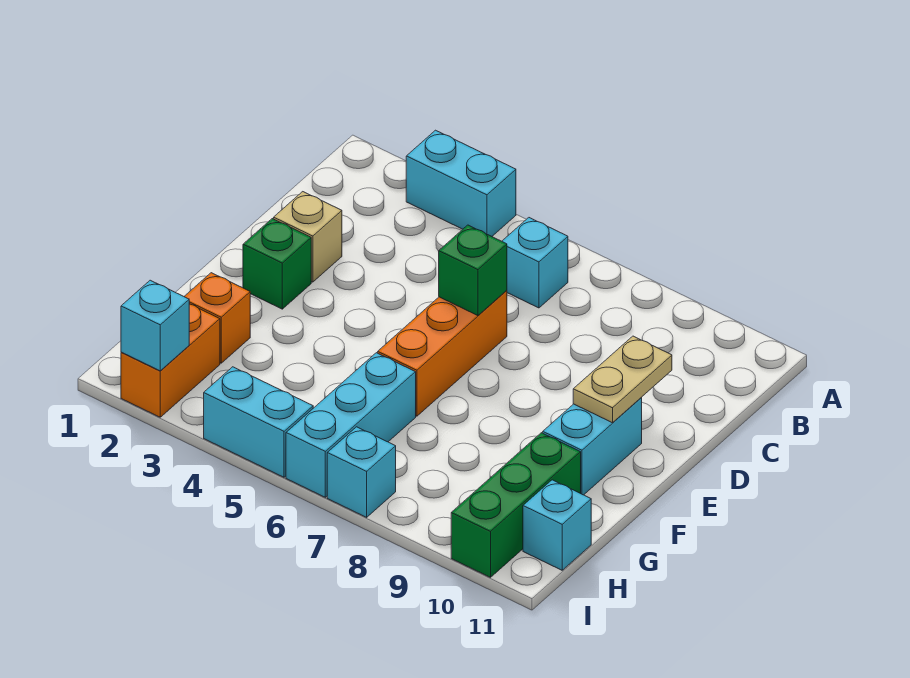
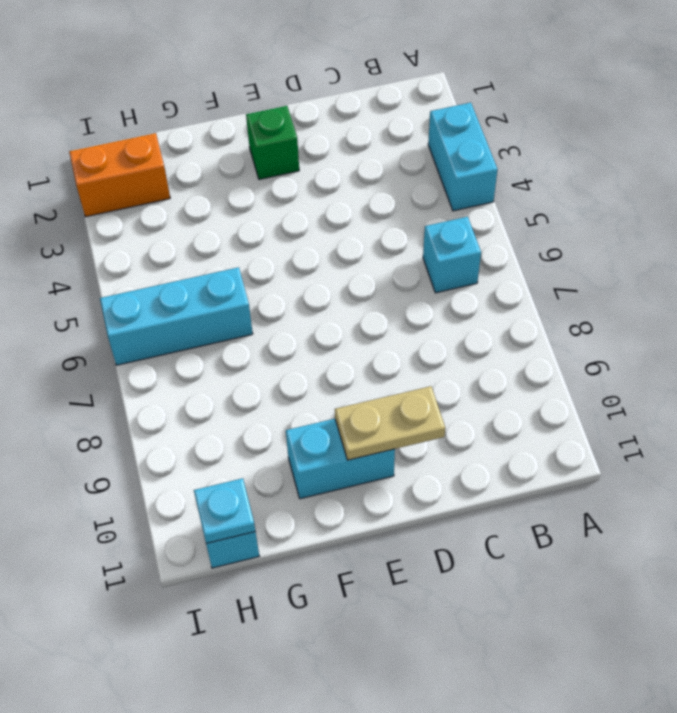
cyan plate H11 level 2 -> none
none -> tan brick D2 level 1
none -> orange brick D6:F6 level 1
none -> orange brick G2 level 1

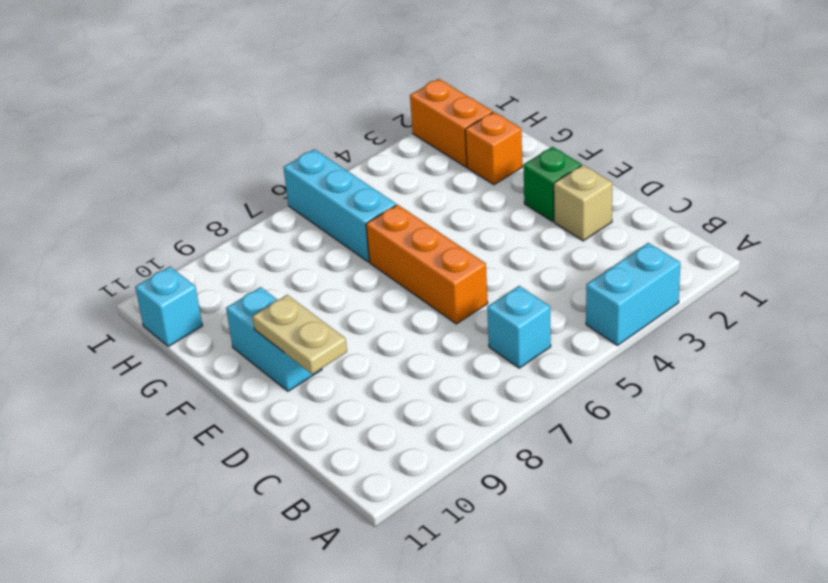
none -> green brick G10:I10 level 1
none -> cyan brick I4:I5 level 1
none -> cyan brick I7 level 1

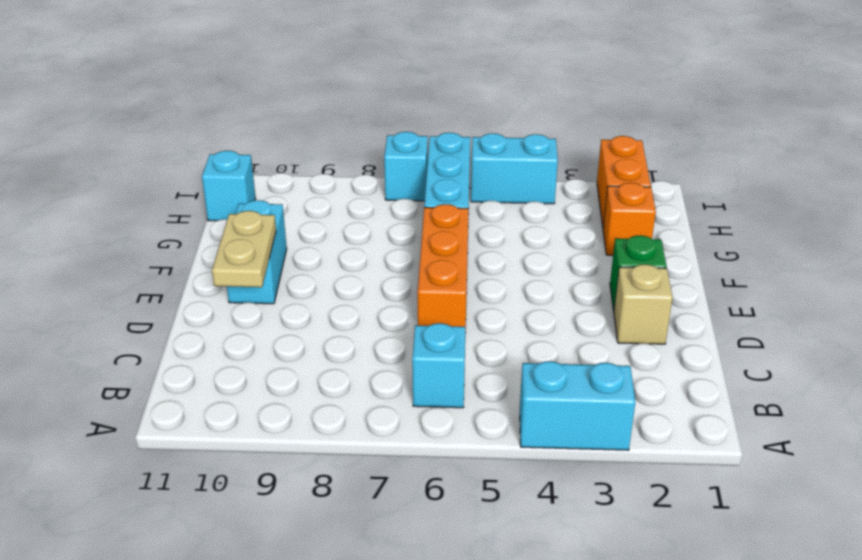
none -> green brick G10:I10 level 1
none -> green brick D6 level 2
none -> cyan brick I2 level 2

